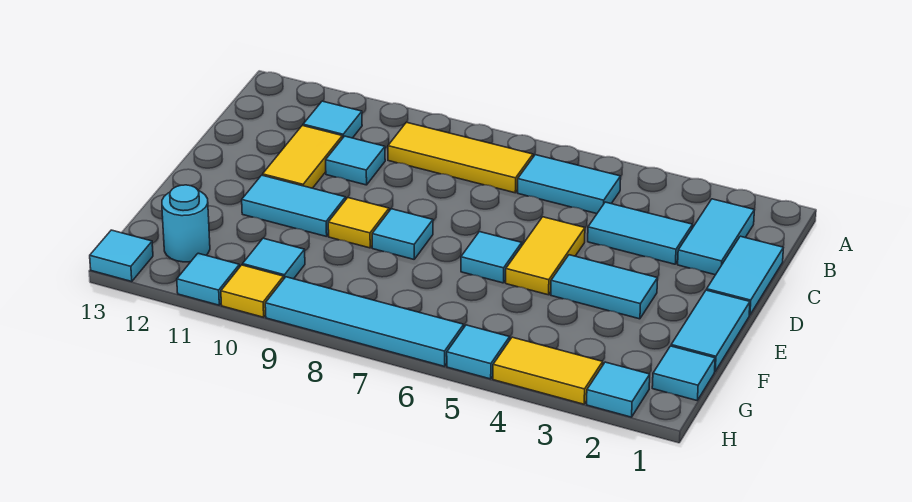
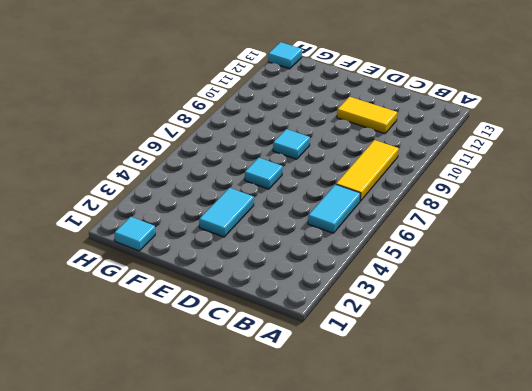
none -> cyan tile B2:C2 level 1
none -> cyan tile B11 level 1
none -> cyan tile C1:D1 level 1

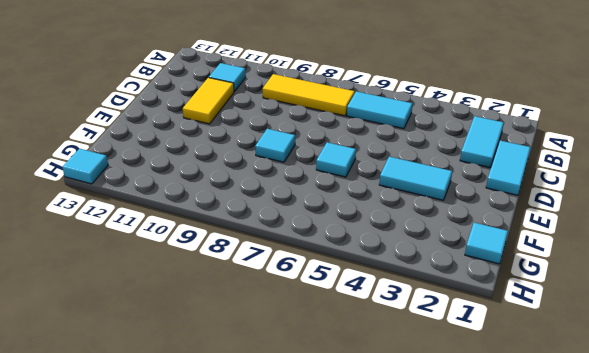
none -> cyan tile C3:C4 level 1
none -> cyan tile C10 level 1
none -> yellow tile D5:E5 level 1

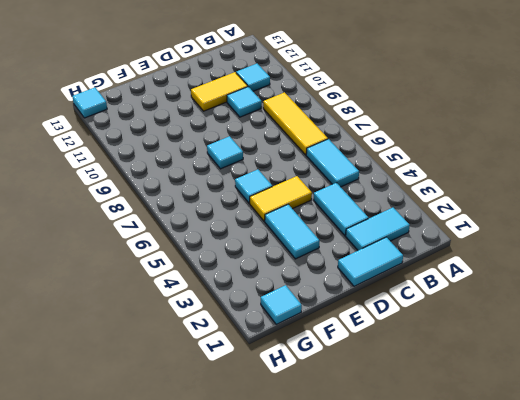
none -> cyan tile E1:F1 level 1
none -> yellow tile E9 level 1
none -> cyan tile E10:E11 level 1

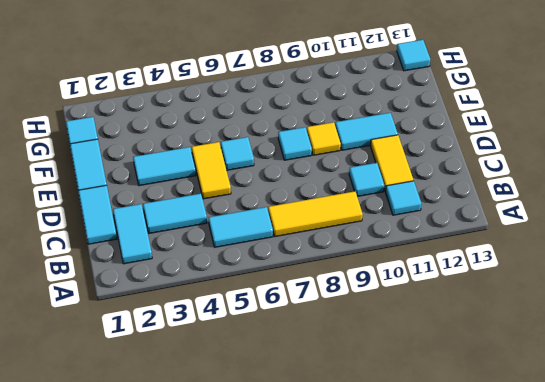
none -> cyan tile G10 level 1
none -> cyan round brick G12 level 1
none -> cyan tile H2 level 1

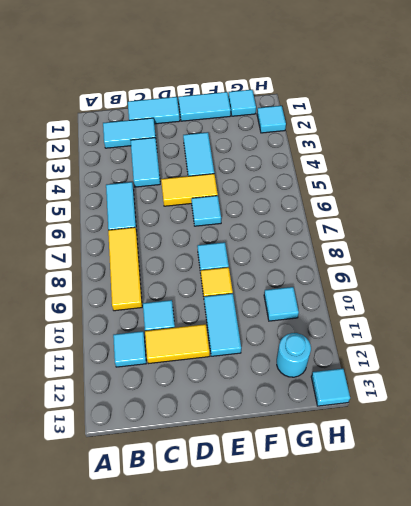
none -> yellow tile H3:H4 level 1
none -> cyan tile H5 level 1
none -> cyan tile H6:H9 level 1

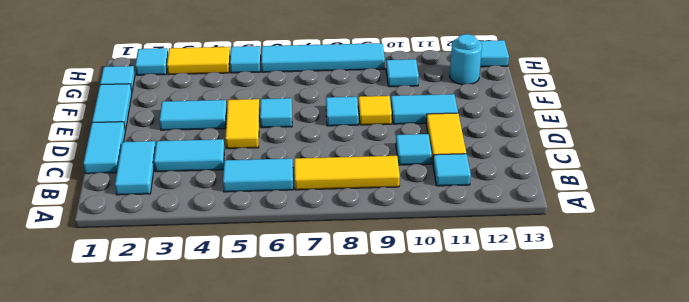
none -> yellow tile H10 level 1
none -> cyan tile H11 level 1

